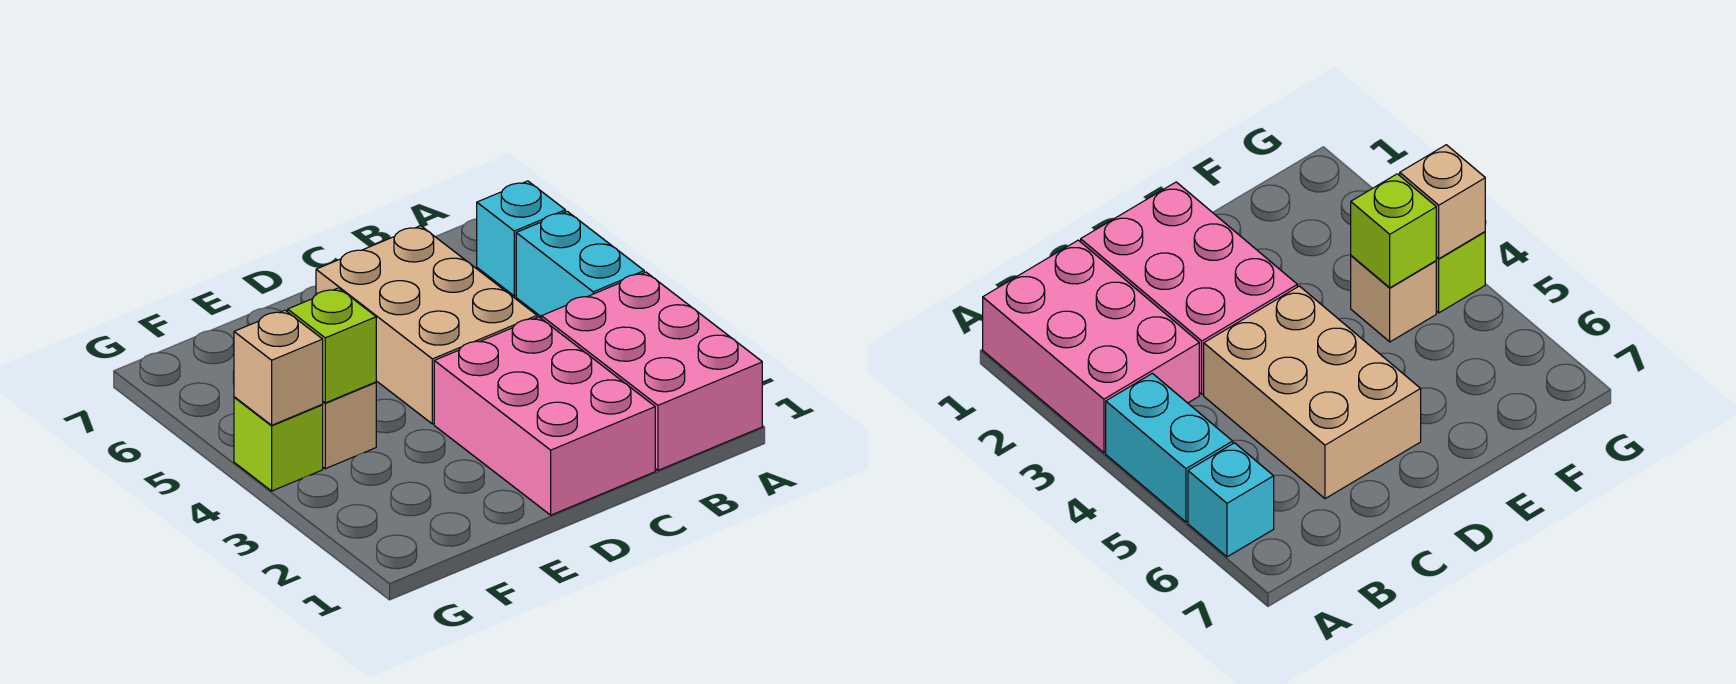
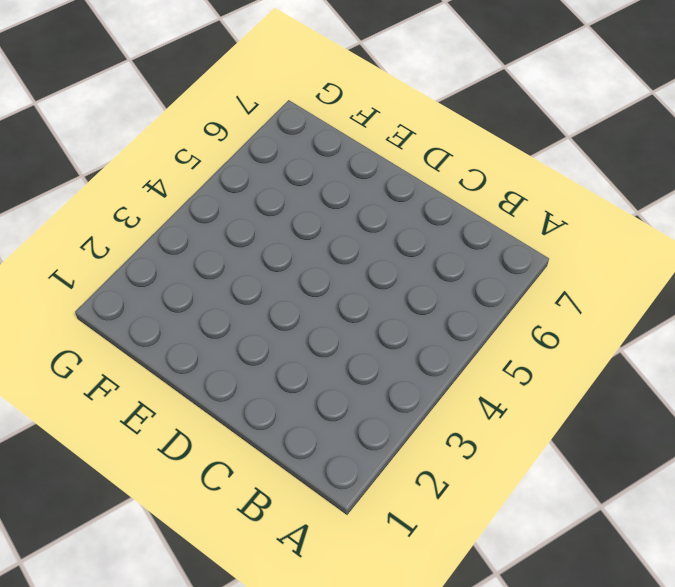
none -> pink brick A1:B3 level 1
none -> cyan brick A4:A5 level 1

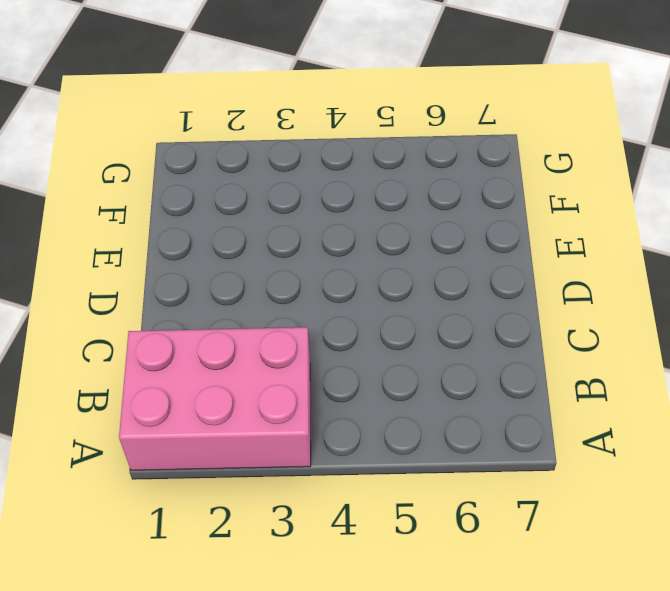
none -> cyan brick A4:A5 level 1
none -> cyan brick A6 level 1

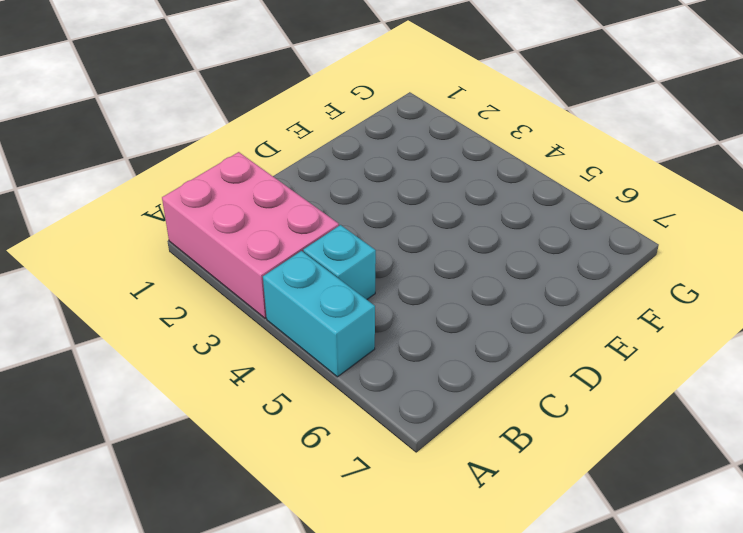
cyan brick B4 level 1 -> cyan brick A6 level 1
none -> pink brick C1:D3 level 1
none -> tan brick C4:D6 level 1

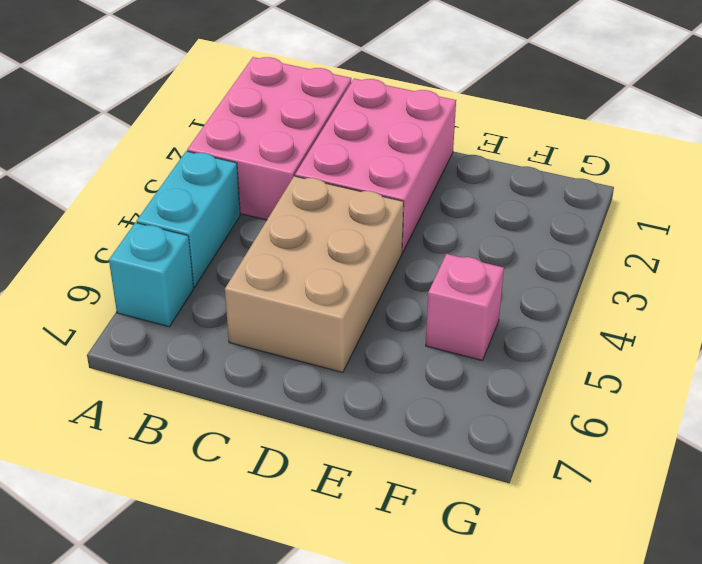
pink brick F5 level 1 -> none
none -> tan brick F4 level 1
none -> lime brick G4 level 1

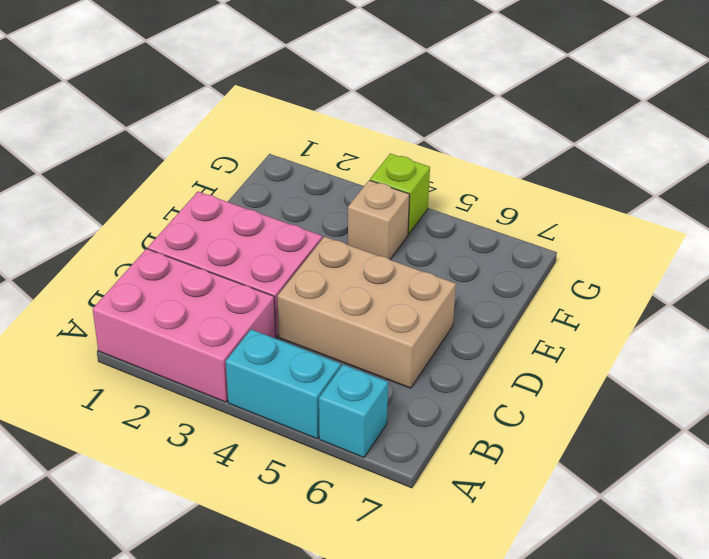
none -> lime brick F4 level 2
none -> tan brick G4 level 2

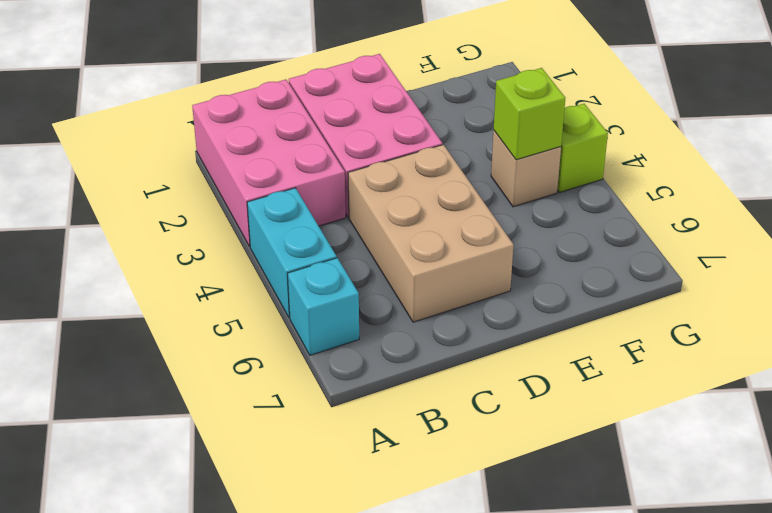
none -> tan brick G4 level 2

